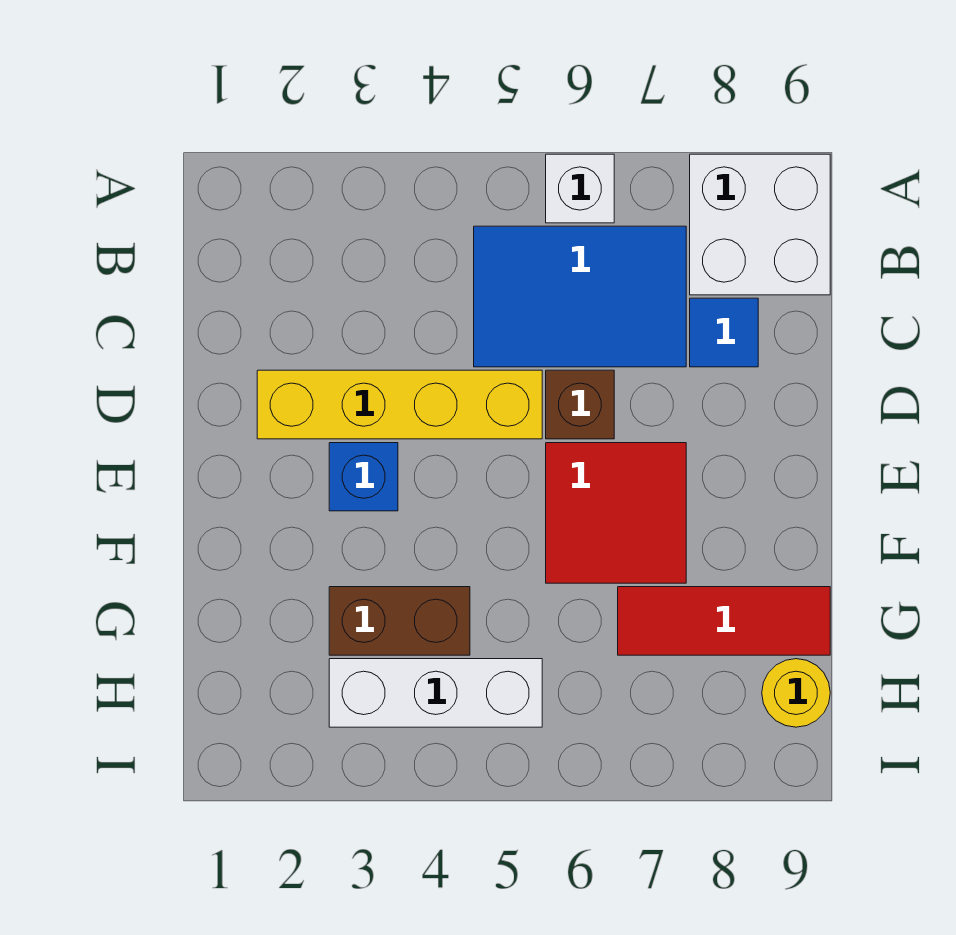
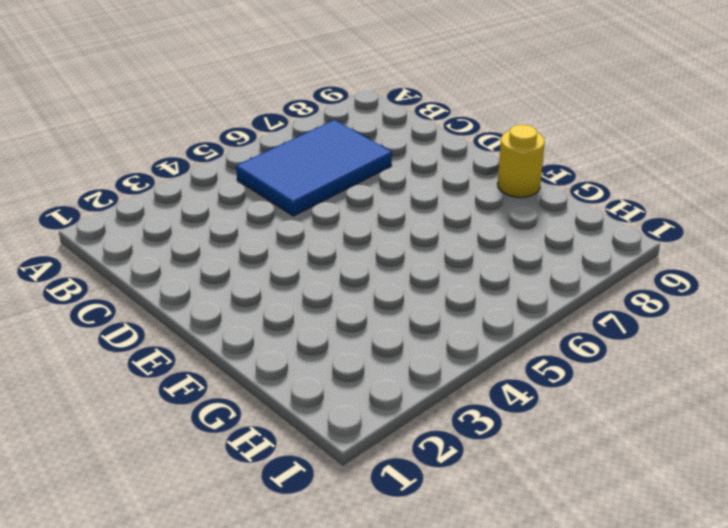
yellow round brick F9 level 1 -> yellow round brick H9 level 1
none -> white brick A6 level 1
none -> white brick A8:B9 level 1
none -> blue tile C8 level 1

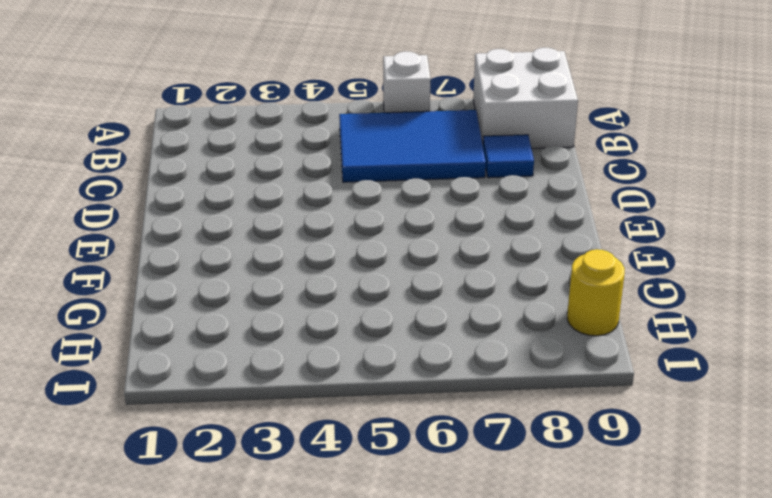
none -> yellow brick D2:D5 level 1
none -> brown brick D6 level 1
none -> blue brick E3 level 1

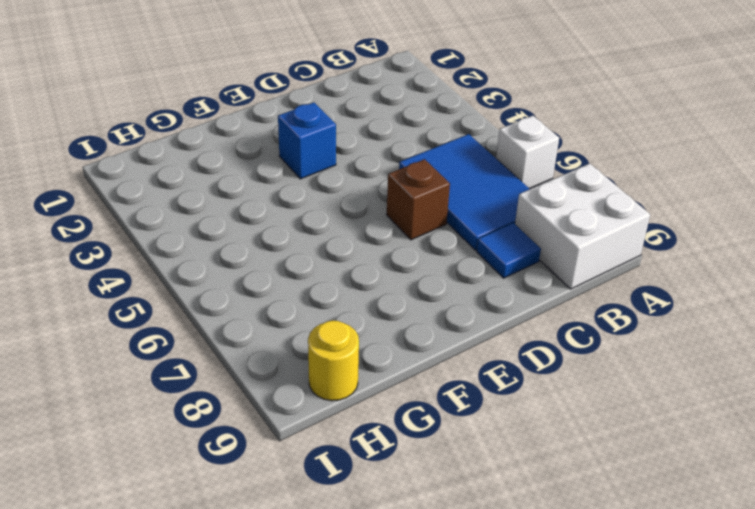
none -> yellow brick D2:D5 level 1
none -> red tile E6:F7 level 1
none -> brown brick G3:G4 level 1

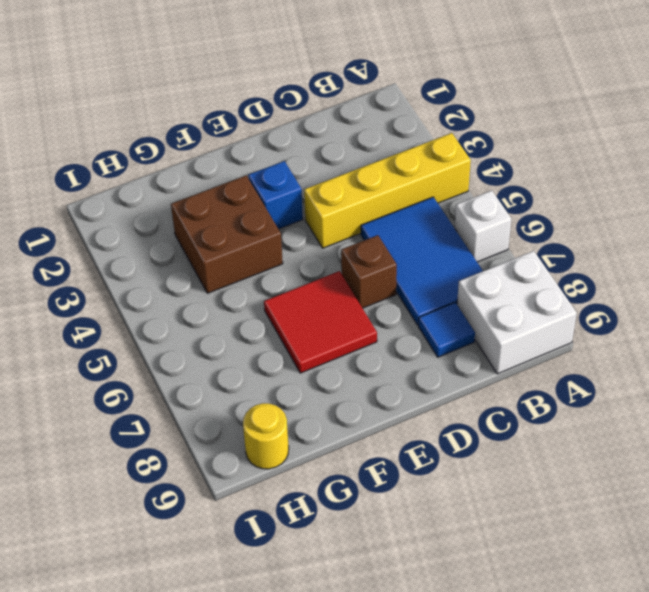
yellow brick A4:D4 level 1 -> yellow brick D2:D5 level 1
brown brick F3:G4 level 1 -> brown brick G3:G4 level 1
none -> red tile G7:G9 level 1
none -> white brick H3:H5 level 1

